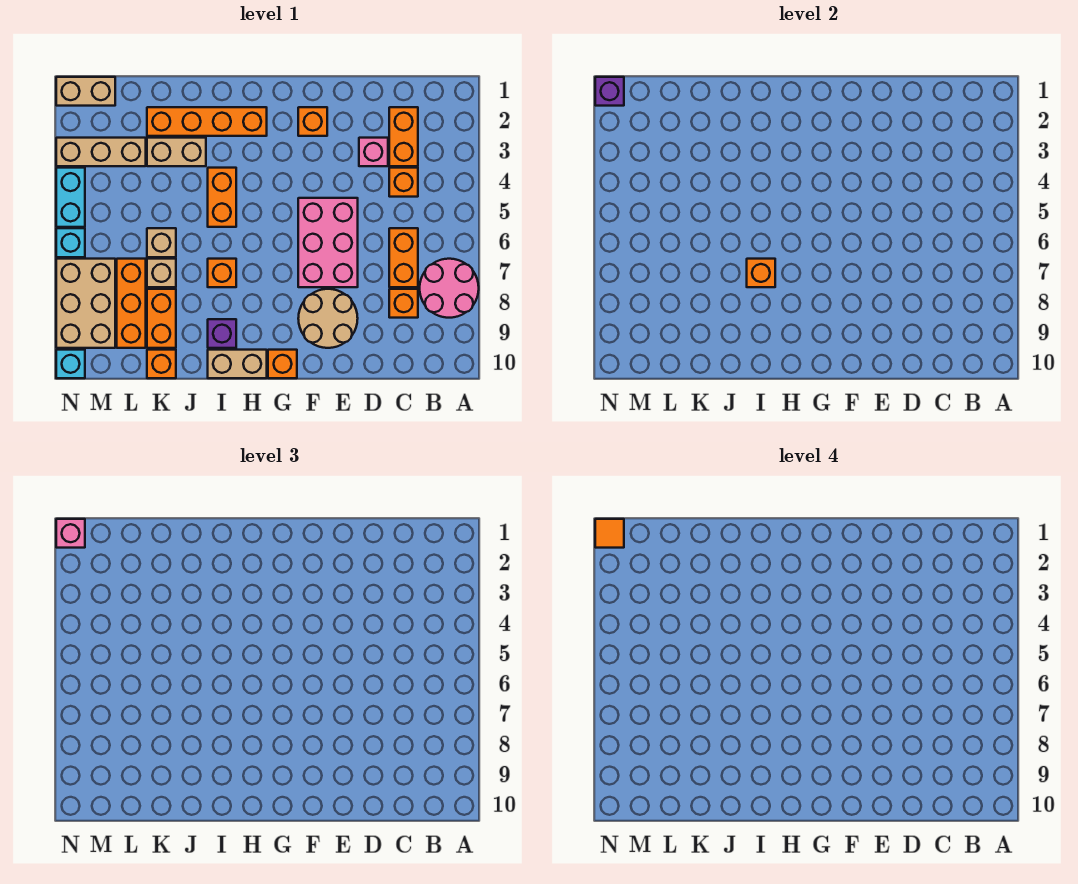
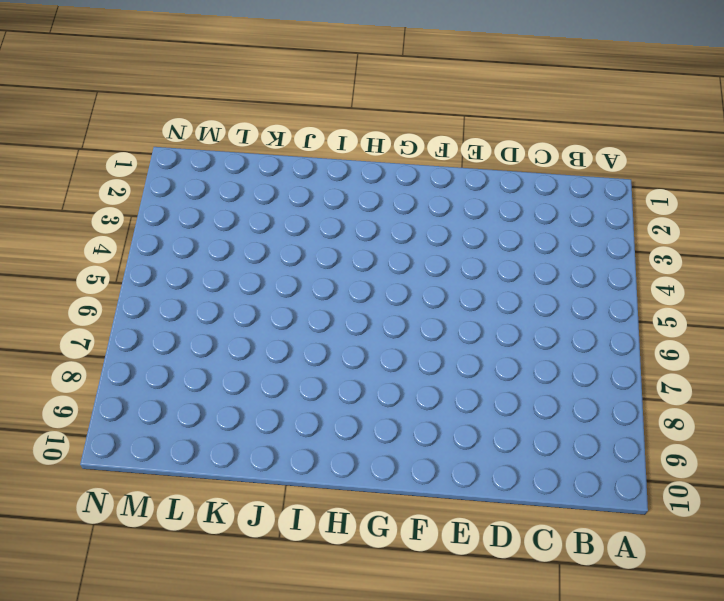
none -> pink round brick A7:B8 level 1
none -> orange brick C2:C3 level 1
none -> orange brick C4 level 1
none -> orange brick C6:C7 level 1

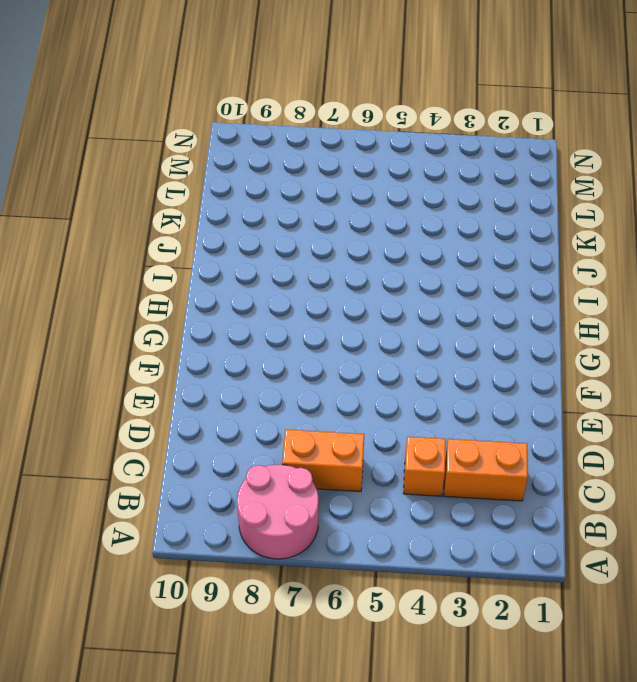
none -> orange brick C8 level 1
none -> pink brick D3 level 1
none -> pink brick E5:F7 level 1
none -> tan round brick E8:F9 level 1

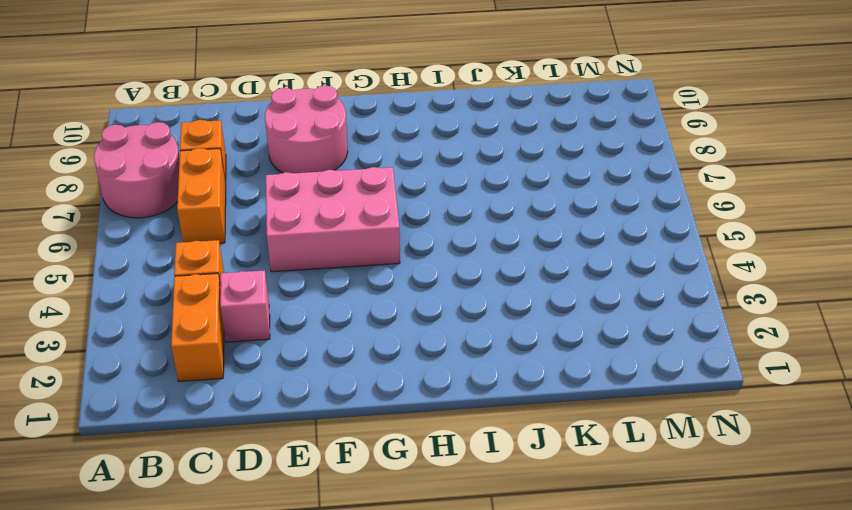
pink brick E5:G6 level 1 -> pink brick E5:F7 level 1
pink round brick E8:F9 level 1 -> tan round brick E8:F9 level 1
none -> orange brick F2 level 1
none -> orange brick G10 level 1
none -> orange brick H2:K2 level 1
none -> tan brick H10:I10 level 1

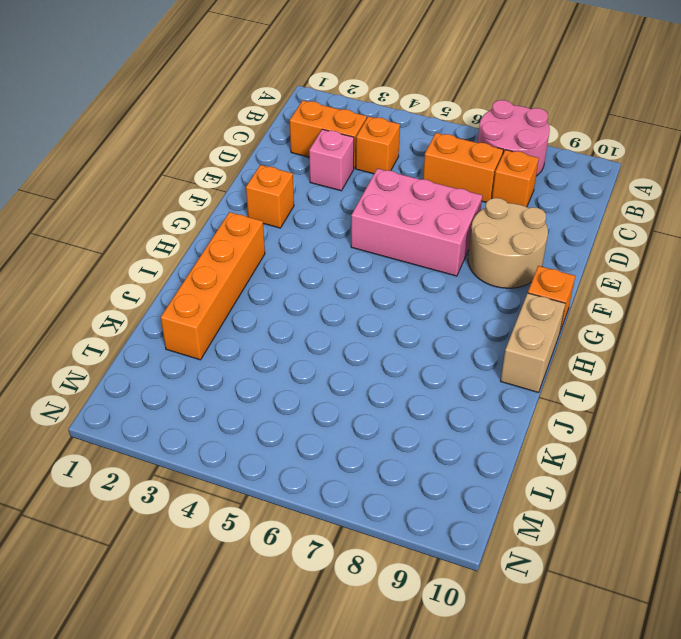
none -> orange brick I4:I5 level 1
none -> orange brick I7 level 1
none -> purple brick I9 level 1
none -> tan brick J3:K3 level 1

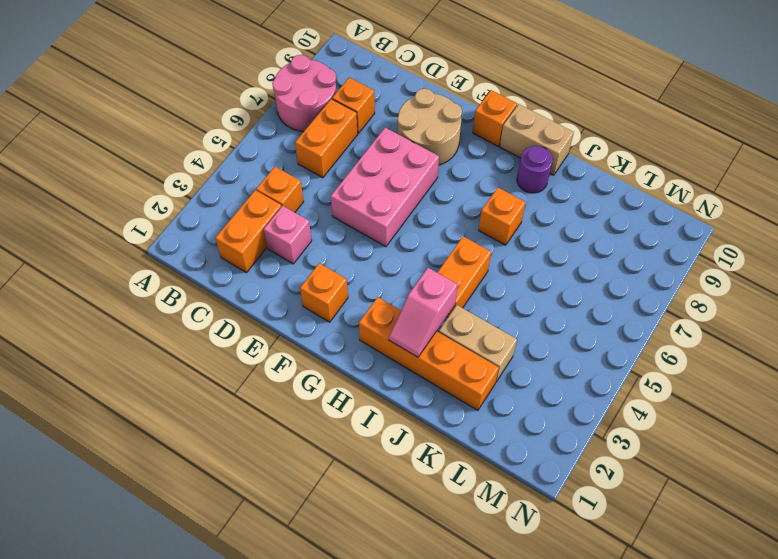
pink slope I2:I3 level 2 top 3 -> none
purple round brick I9 level 1 -> purple brick I9 level 1
none -> tan brick K6 level 1
none -> tan brick K7 level 1
none -> orange brick K8:K9 level 1
none -> orange brick K10 level 1

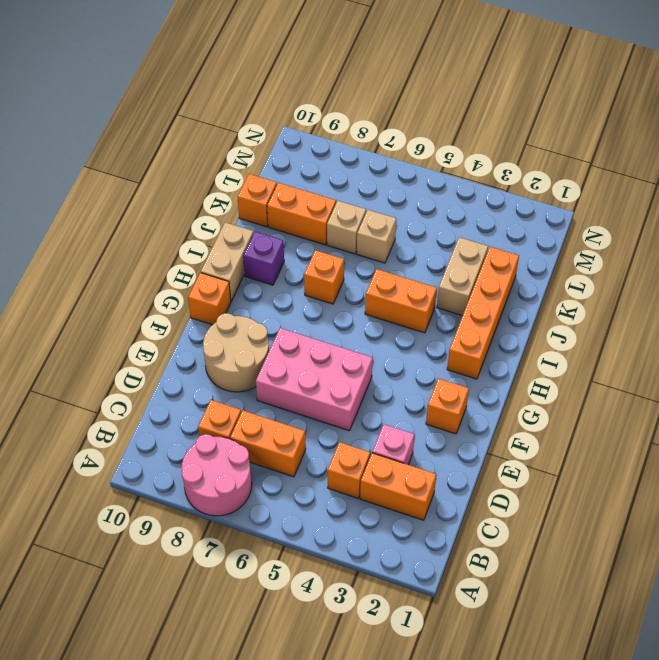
none -> tan brick L3:N3 level 1
none -> orange brick L7:L9 level 1
none -> tan brick M1:N1 level 1
none -> tan brick M7:N9 level 1

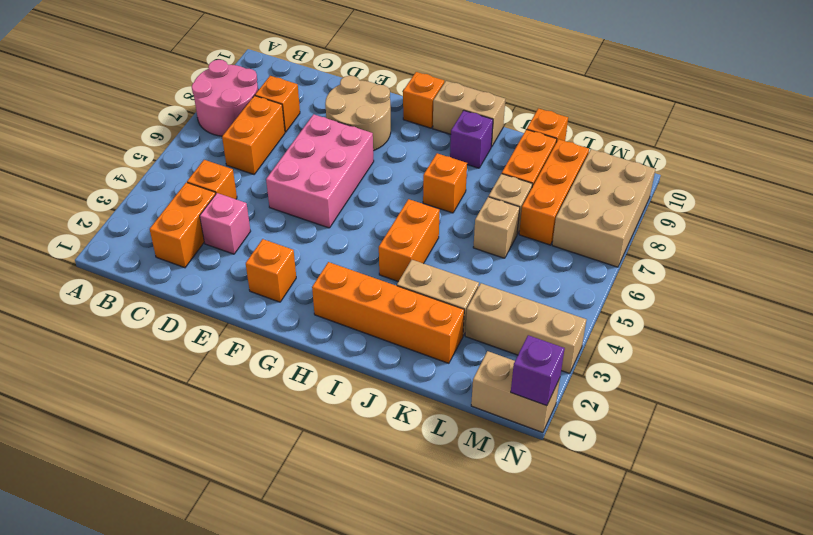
none -> cyan brick N4:N5 level 1
none -> cyan brick N6 level 1
none -> cyan brick N10 level 1
none -> orange brick I7 level 2

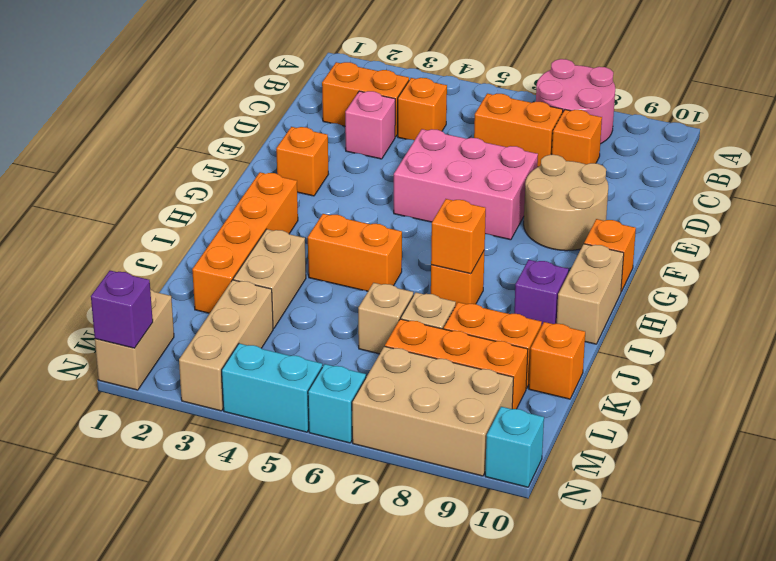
none -> pink brick N1 level 3
none -> orange tile N1 level 4

